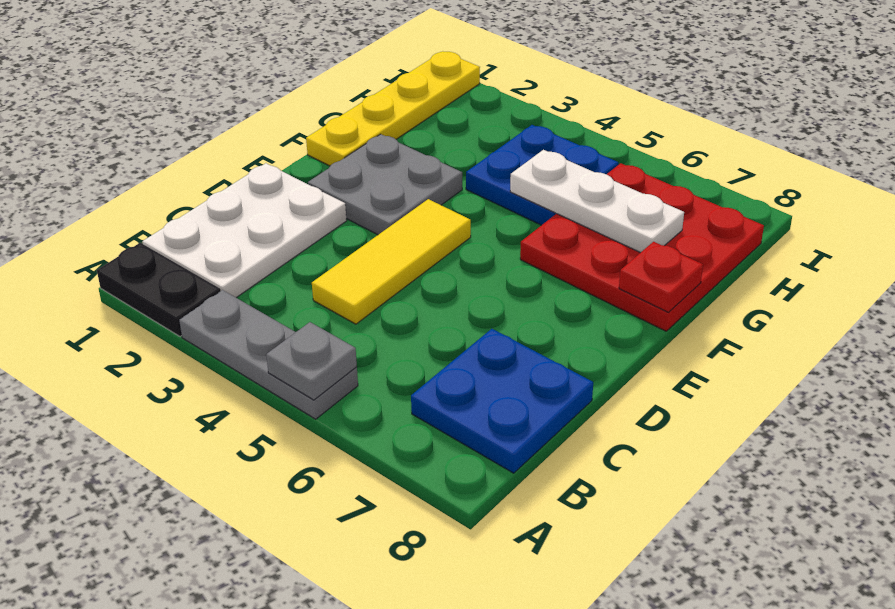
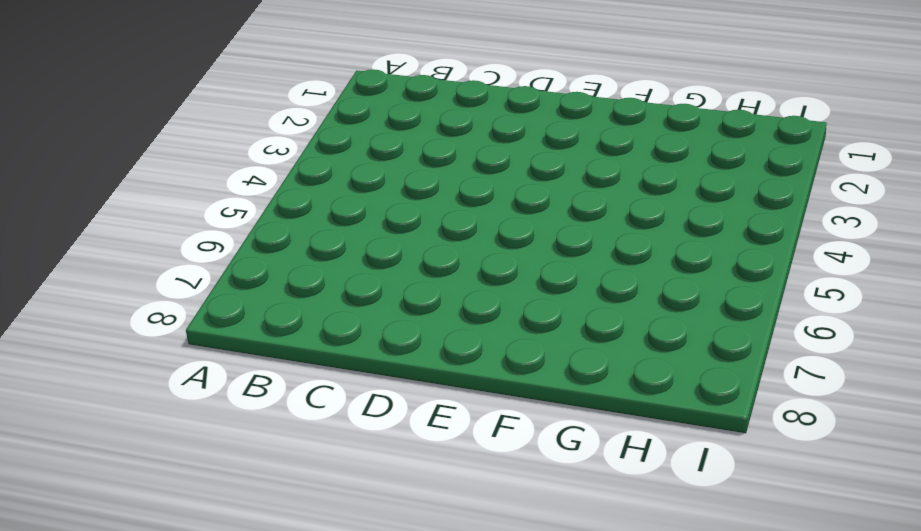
none -> black plate A1:A2 level 1
none -> grey plate A3:A5 level 1
none -> white plate B1:D2 level 1

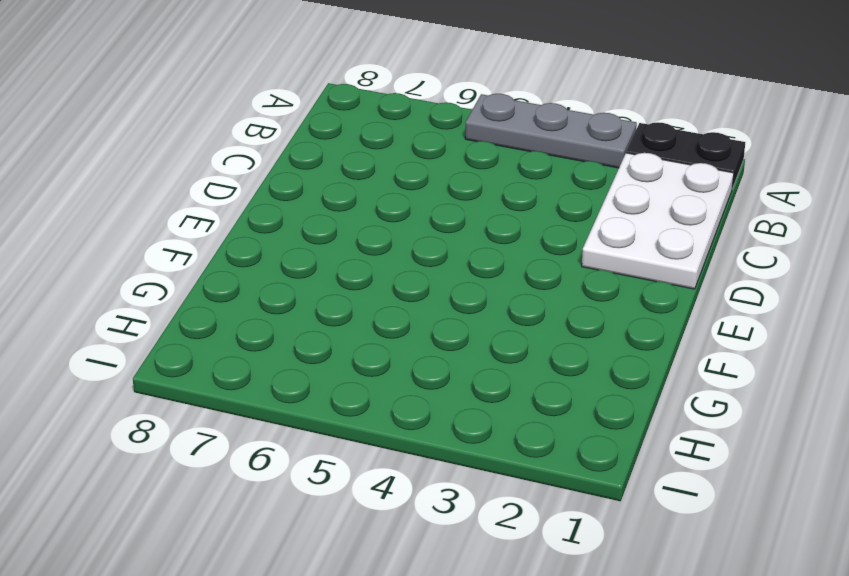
none -> blue plate B7:C8 level 1
none -> yellow tile C4:E4 level 1
none -> grey plate E2:F3 level 1

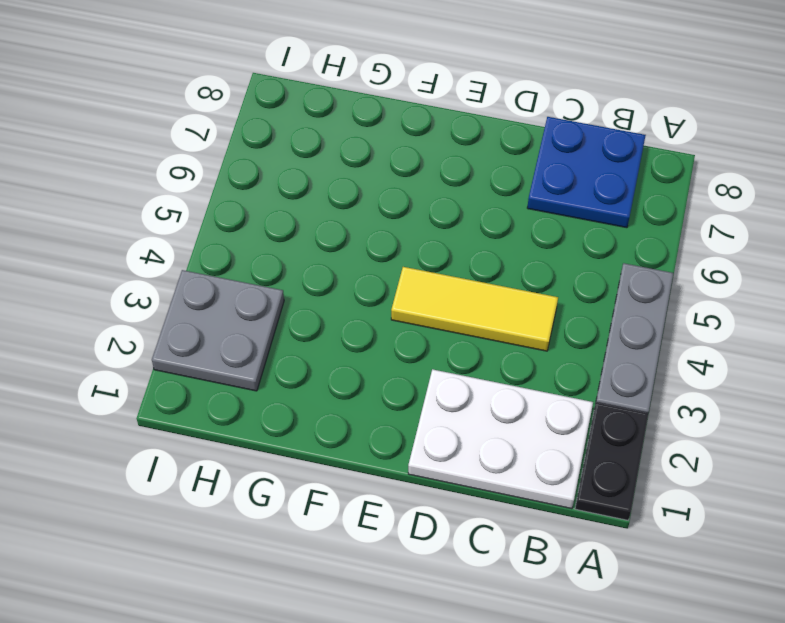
grey plate H2:I3 level 1 -> grey plate E2:F3 level 1
none -> yellow plate F1:I1 level 1
none -> red plate F6:H8 level 1
none -> blue plate G4:H5 level 1

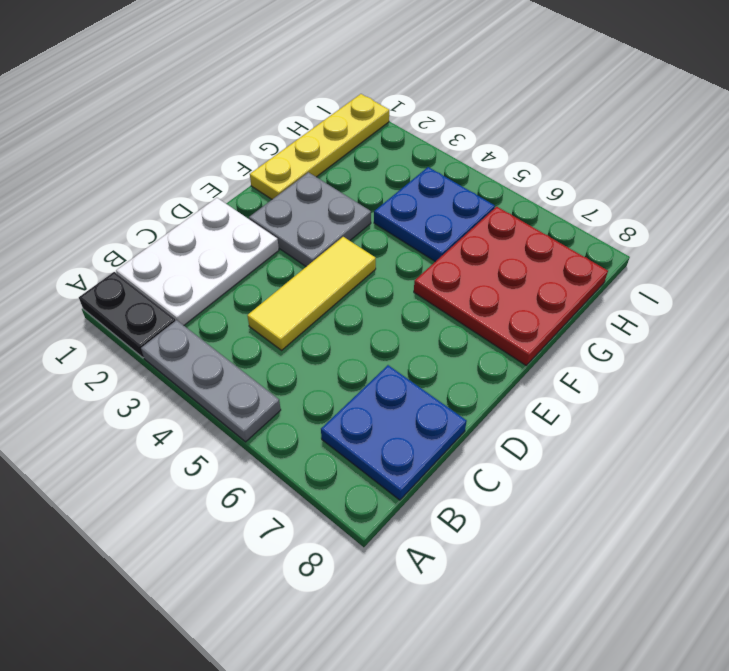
none -> grey plate A5 level 2
none -> red plate F8 level 2
none -> white plate G5:G7 level 2

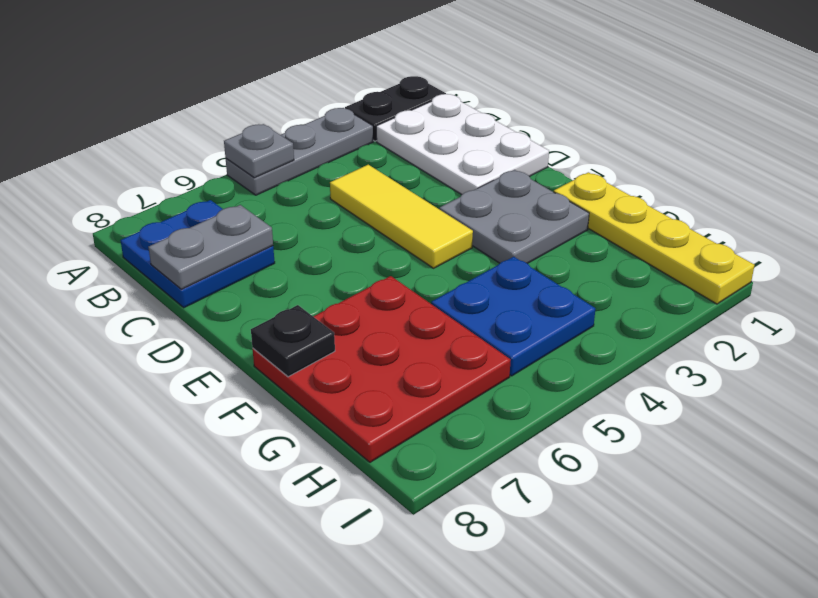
grey plate C7:C8 level 2 -> none
black plate F8 level 2 -> red plate F8 level 2
none -> white plate G5:G7 level 2

